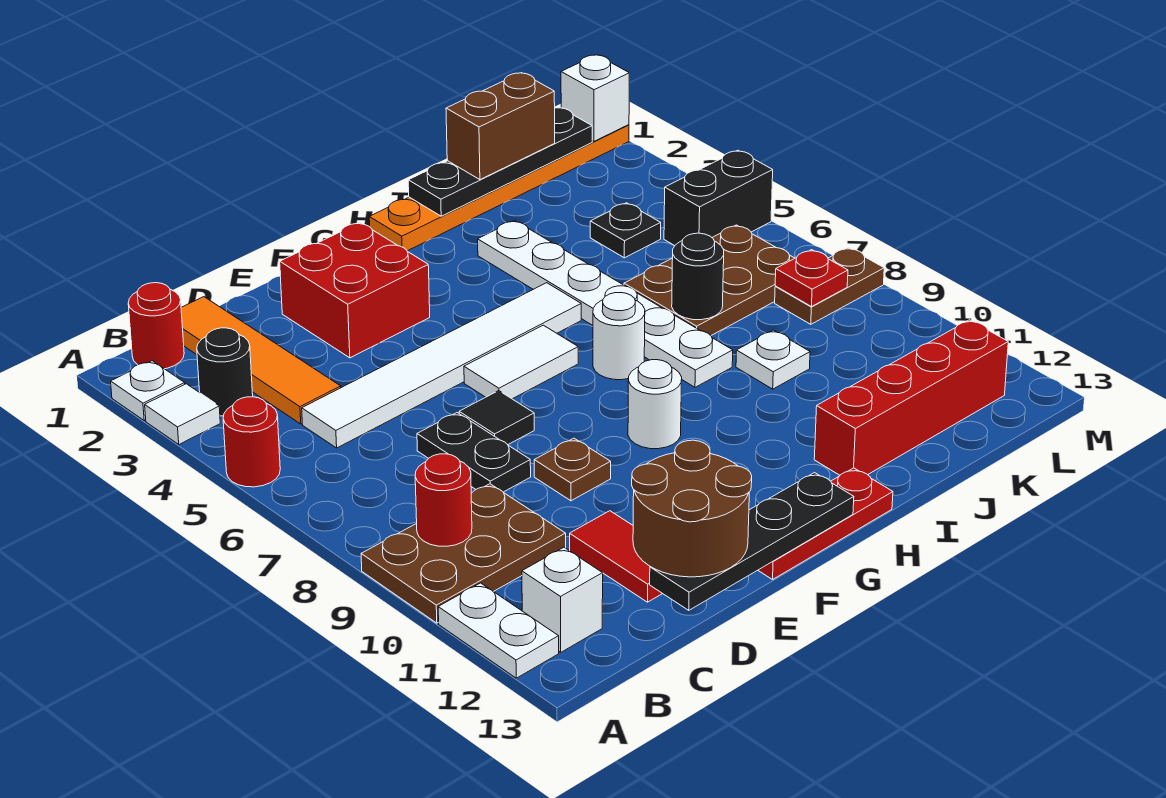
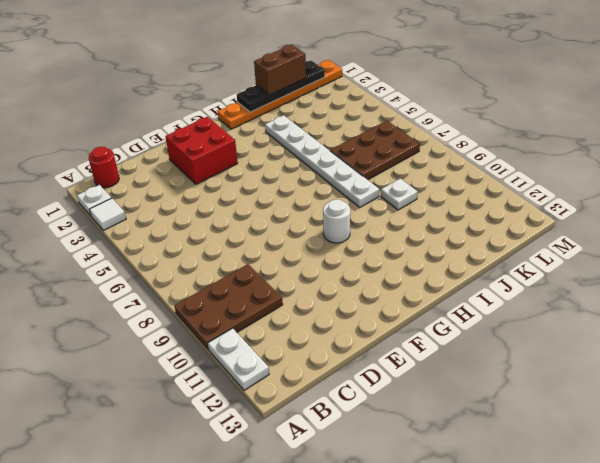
none -> red round brick A5 level 1
none -> black round brick B3 level 1
none -> white brick B12 level 1
none -> orange tile C1:C4 level 1

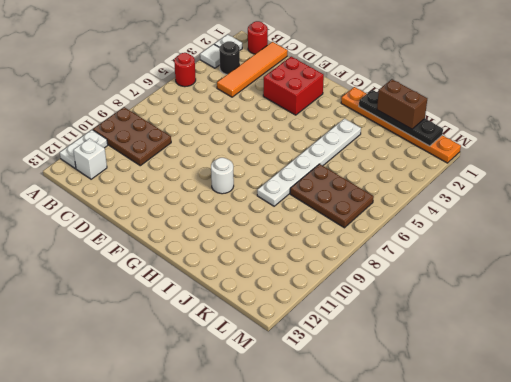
none -> white tile C5:H5 level 1
none -> black plate D7:D8 level 1
none -> red tile D11:D12 level 1
none -> black tile E7 level 1

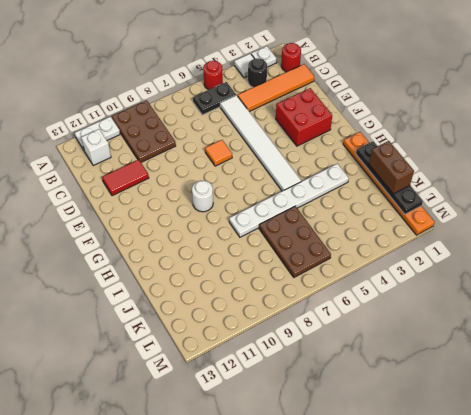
black plate B5:B6 level 1 -> black plate D7:D8 level 1
orange tile E7 level 1 -> black tile E7 level 1
none -> brown plate E9 level 1
none -> white tile F6:G6 level 1
none -> red plate F13:H13 level 1
none -> white round brick H7 level 1

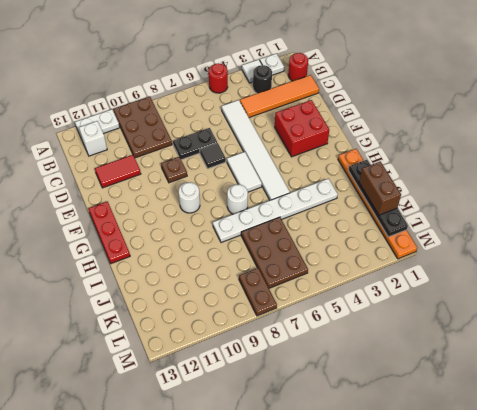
none -> red brick I12:L12 level 1
none -> white plate J9 level 1
none -> black plate K4 level 1
none -> black brick L5:M5 level 1

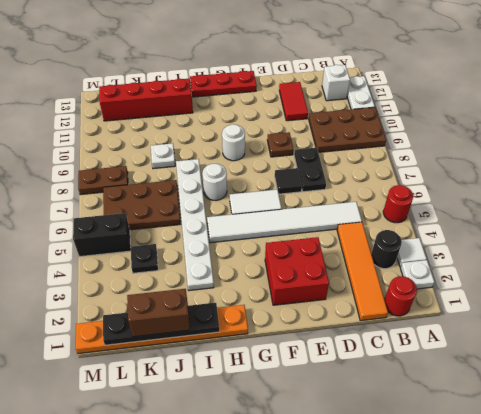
none -> red round brick B9 level 2
none -> black plate D13:G13 level 2
none -> black round brick J7 level 2
none -> red plate L8 level 2

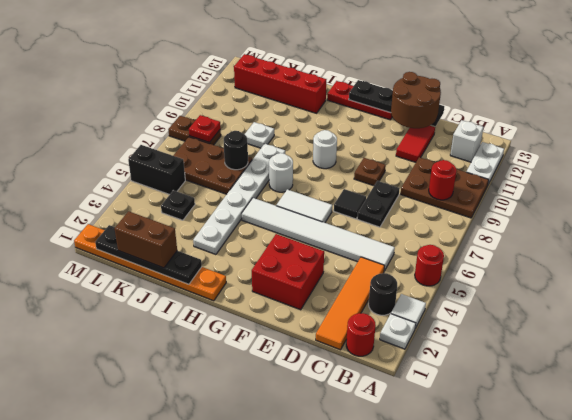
none -> white brick M1 level 2

